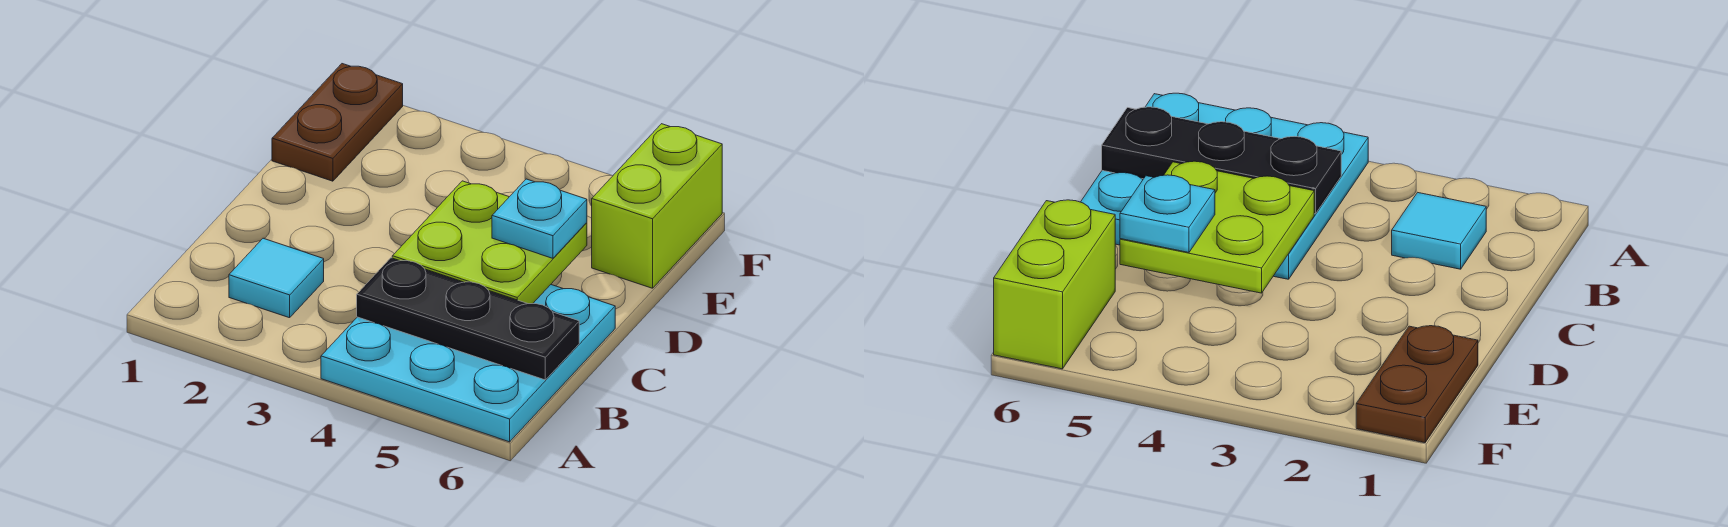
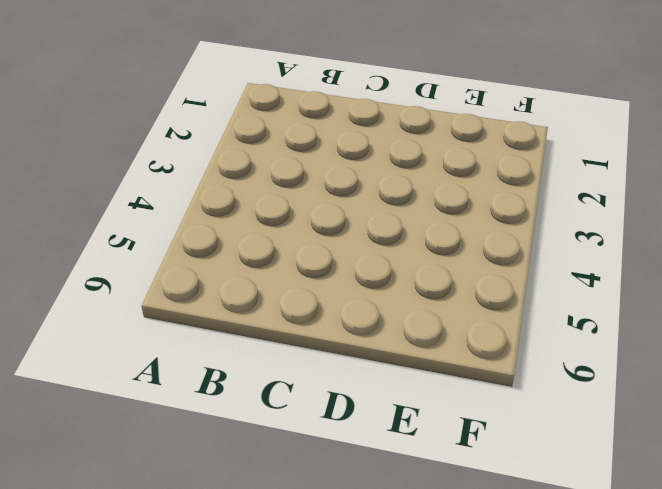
none -> cyan plate A4:C6 level 1
none -> cyan tile B2 level 1

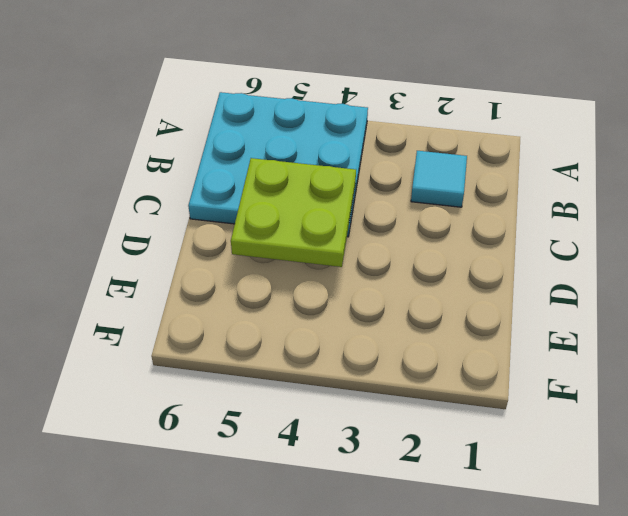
none -> brown plate E1:F1 level 1
none -> lime brick E6:F6 level 1

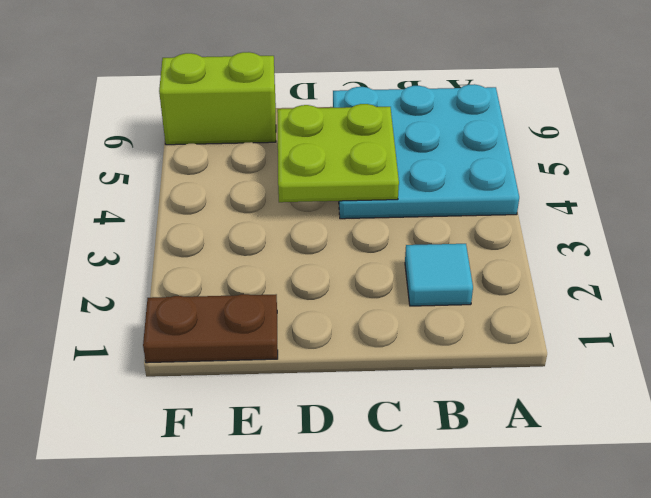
none -> black plate B4:B6 level 2
none -> cyan plate D5 level 3

